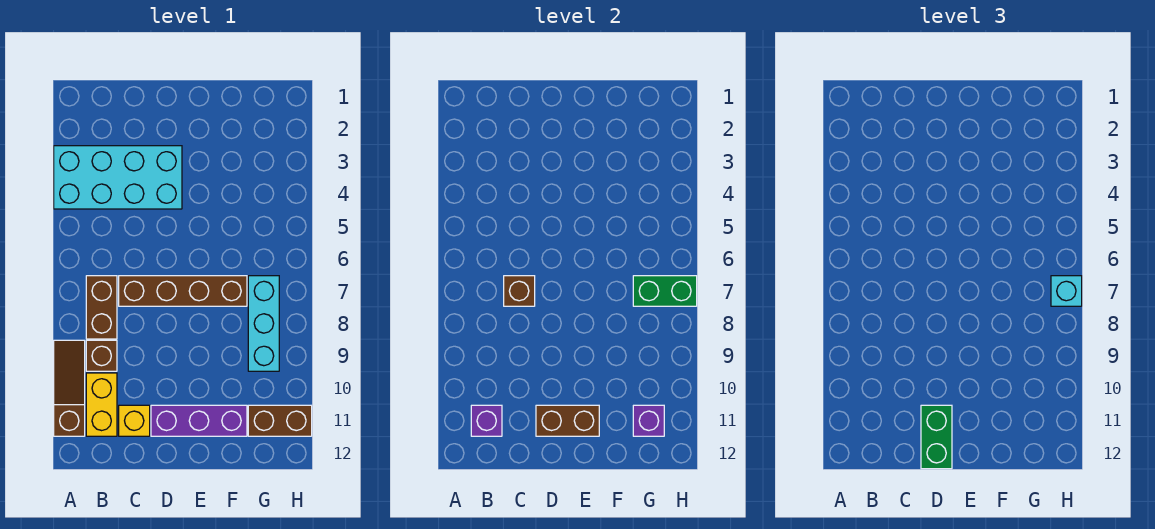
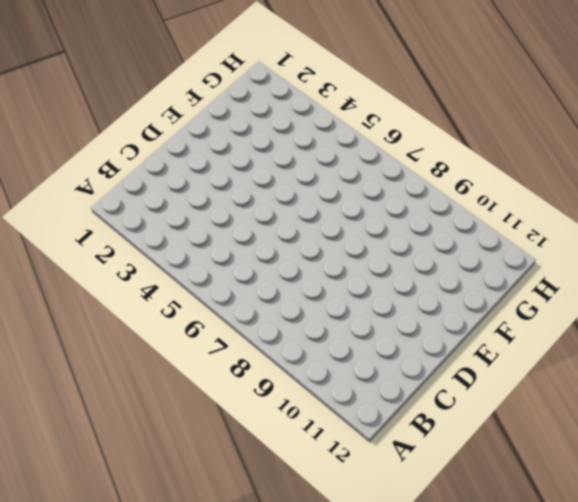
none -> cyan brick A3:D4 level 1
none -> brown slope A9:A11 level 1 top 11
none -> brown brick B7:B8 level 1

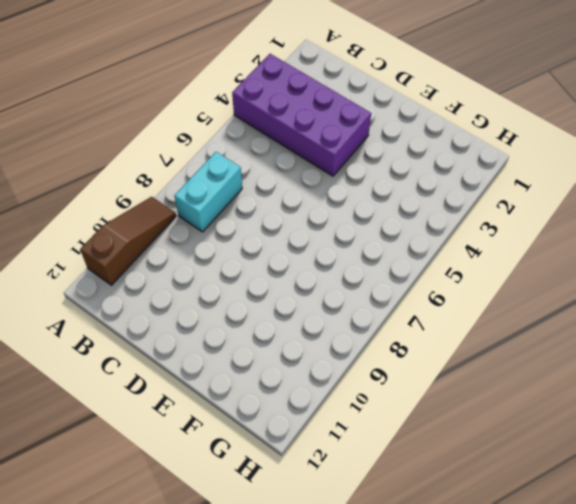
purple brick A3:D4 level 1 -> cyan brick A3:D4 level 1
cyan brick B7:B8 level 1 -> brown brick B7:B8 level 1
none -> brown brick B9 level 1
none -> yellow brick B10:B11 level 1
none -> brown brick C7:F7 level 1

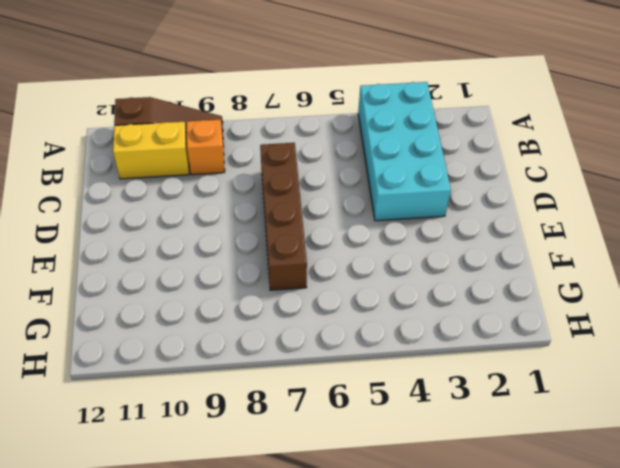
orange brick B9 level 1 -> brown brick B9 level 1
none -> brown brick B7:B8 level 1
none -> yellow brick C11 level 1
none -> purple brick D11:F11 level 1

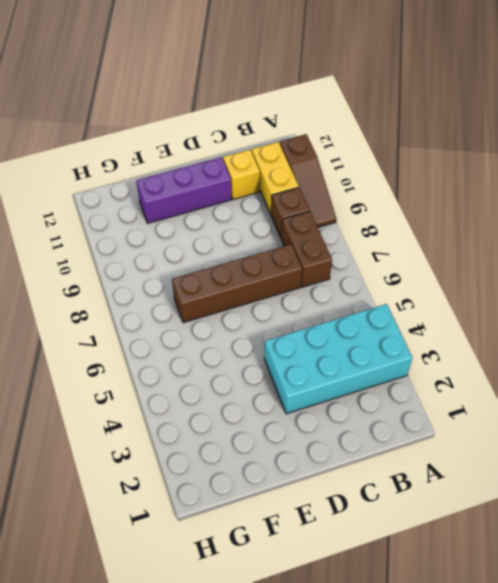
none -> cyan brick G7:G9 level 1
none -> brown brick G11:H11 level 1
none -> purple brick B11 level 2

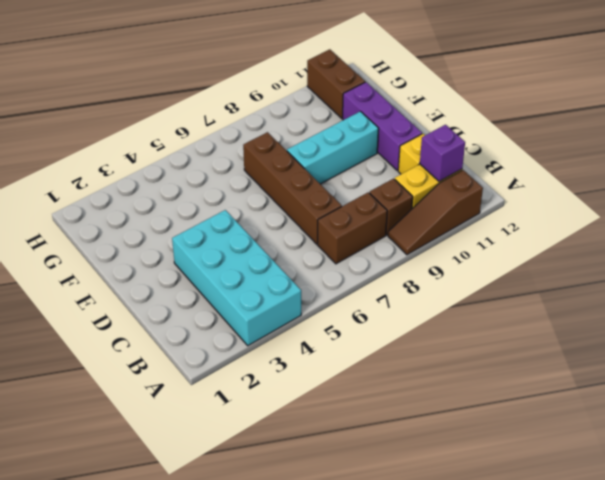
cyan brick E8:E10 level 1 -> cyan brick G7:G9 level 1
none -> brown brick C7 level 2
none -> brown brick D11:E11 level 2
none -> green brick G7:H7 level 2

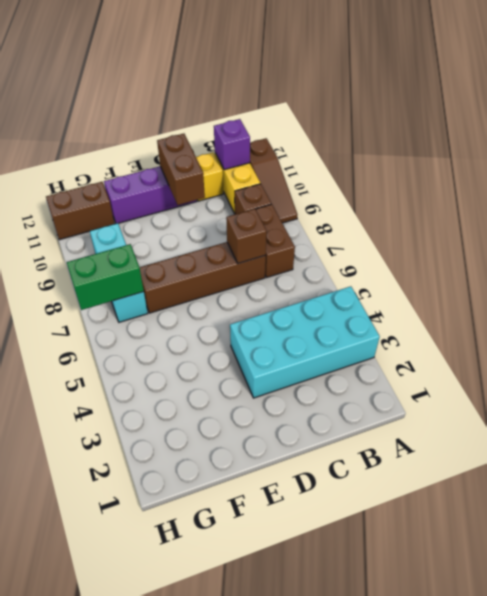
brown brick D10:D11 level 2 -> brown brick D11:E11 level 2
none -> purple brick G11 level 2
none -> green brick D11:D12 level 3
none -> cyan brick H7 level 3

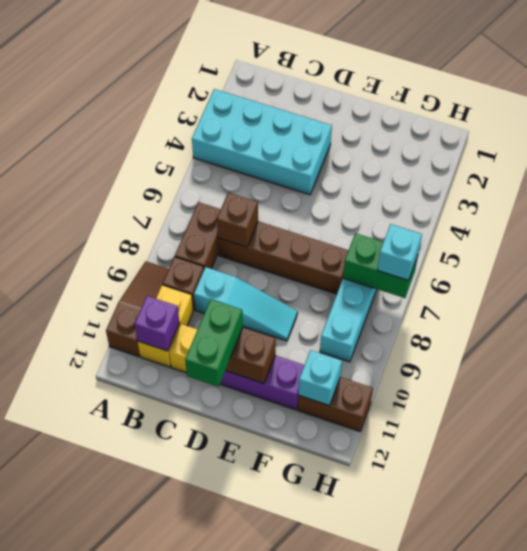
cyan slope C9:E9 level 1 top C -> none
cyan brick G11 level 2 -> purple brick G11 level 2

